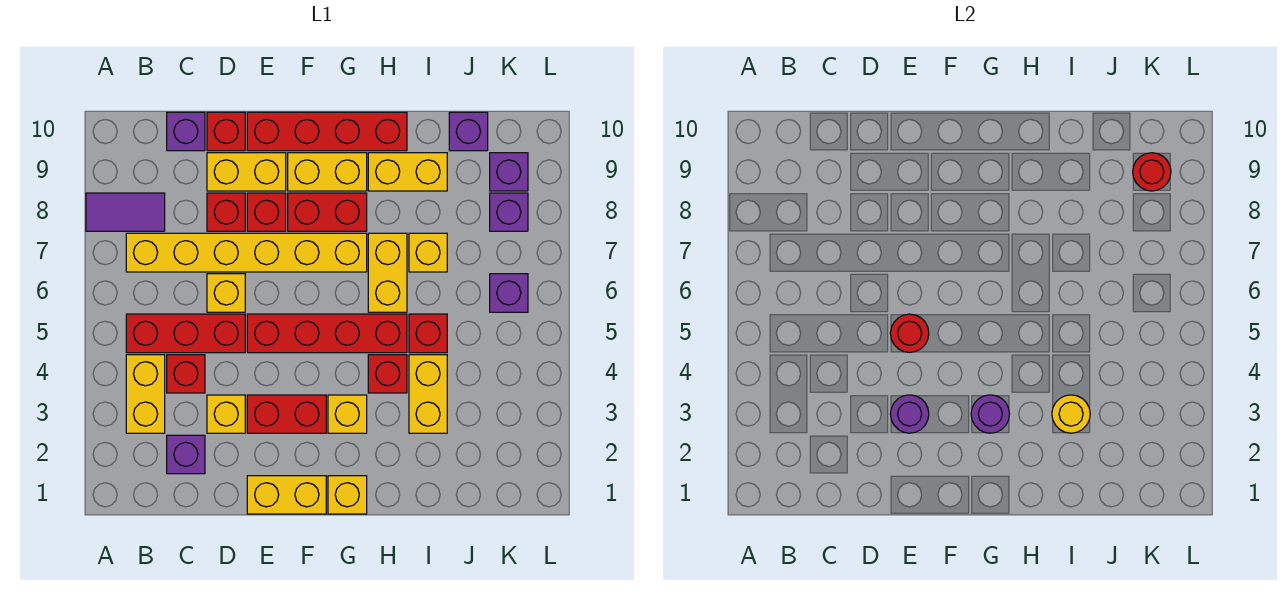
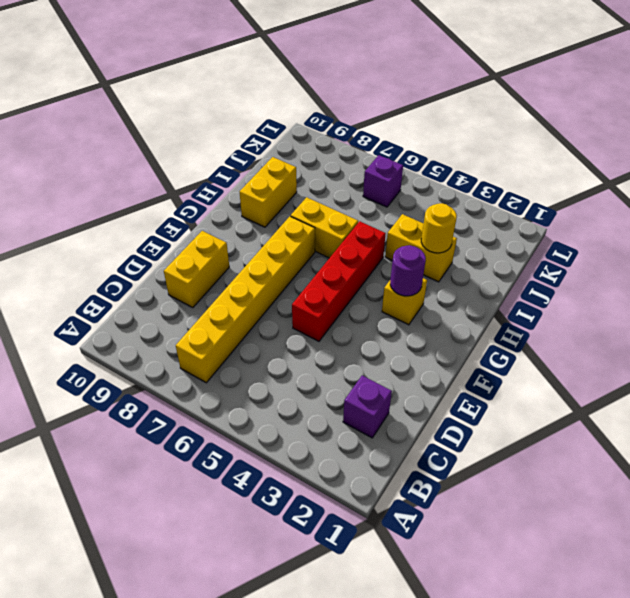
none -> purple tile A8:B8 level 1
none -> yellow brick B3:B4 level 1
none -> red brick B5:D5 level 1
none -> red brick C4 level 1

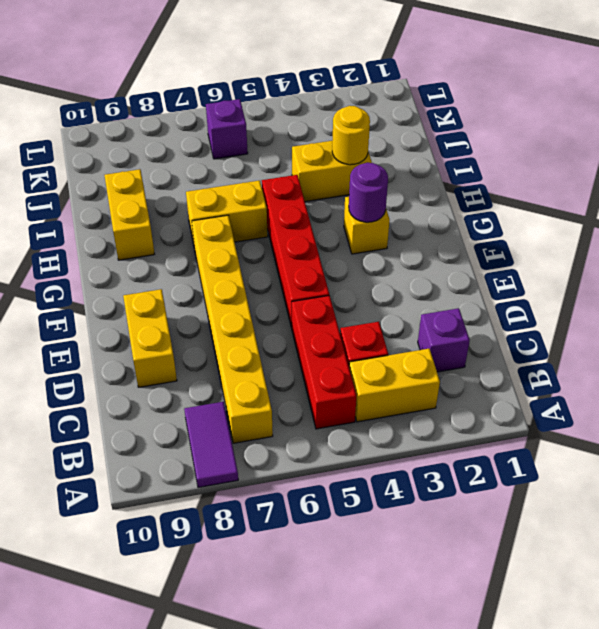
none -> purple brick C10 level 1
none -> yellow brick D3 level 1
none -> yellow brick D6 level 1
none -> red brick D8 level 1

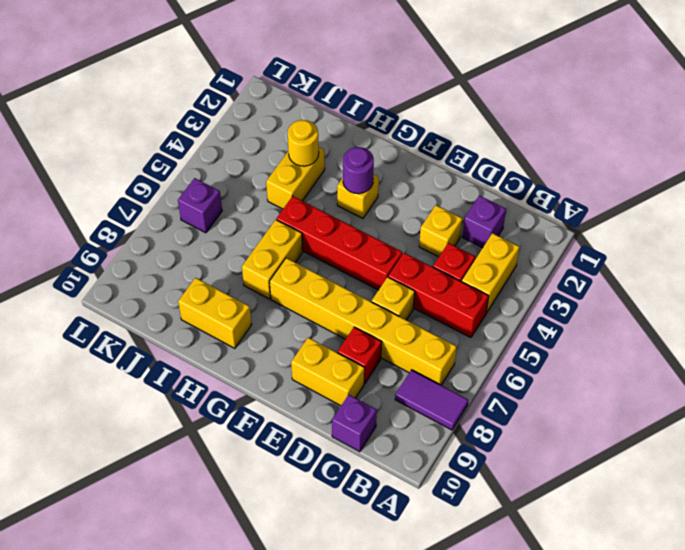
none -> red brick D10 level 1
none -> yellow brick E1:F1 level 1
none -> red brick E3:F3 level 1
none -> red brick E8 level 1

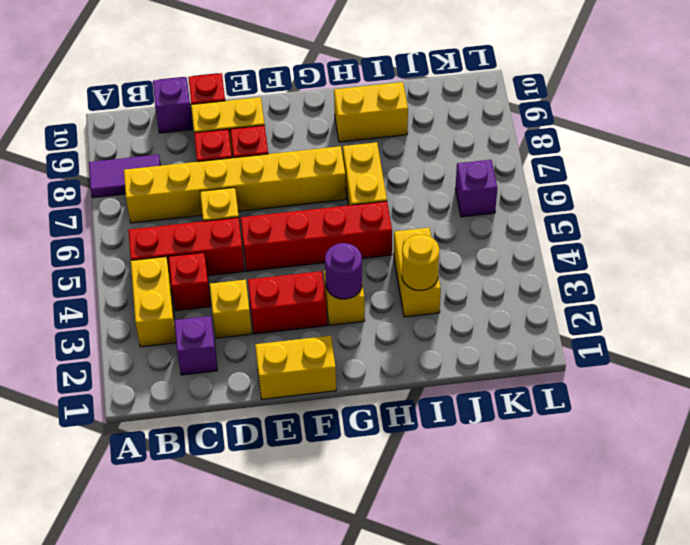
none -> red brick E10:H10 level 1
none -> red brick F8:G8 level 1
none -> yellow brick F9:G9 level 1
none -> yellow brick G1 level 1

